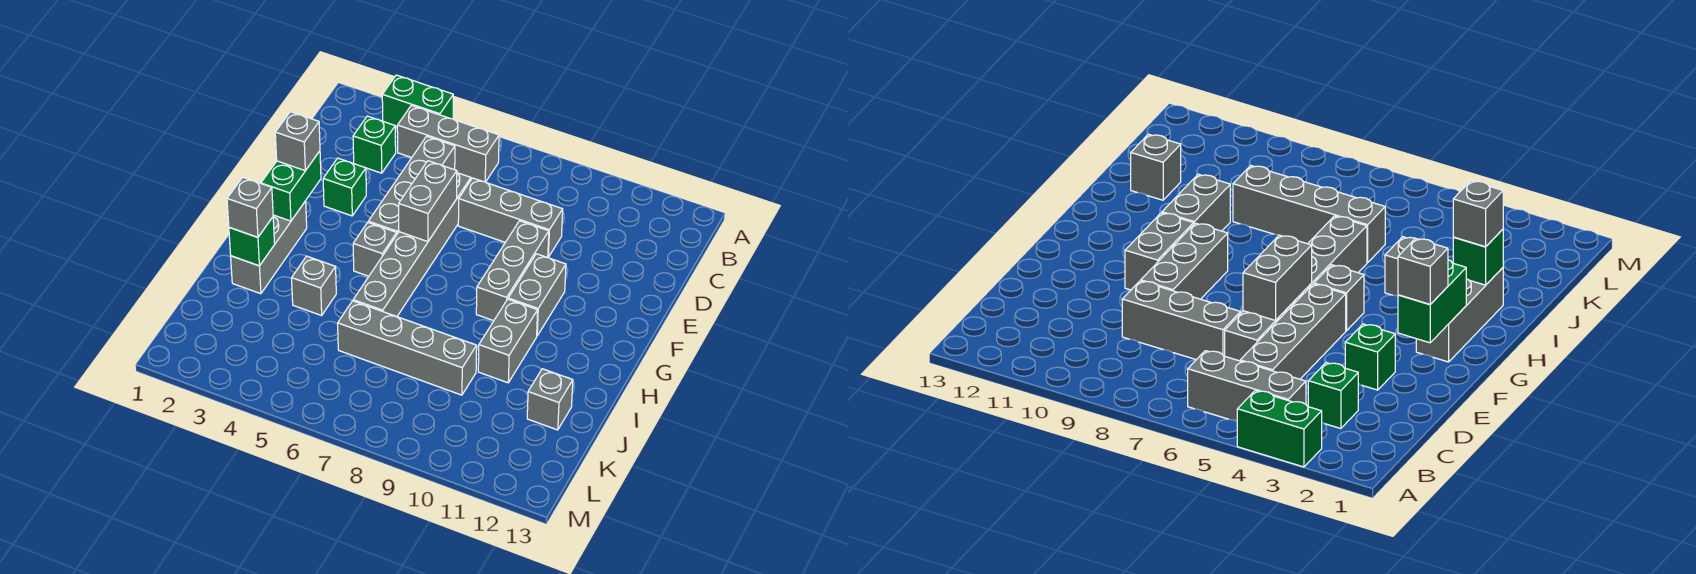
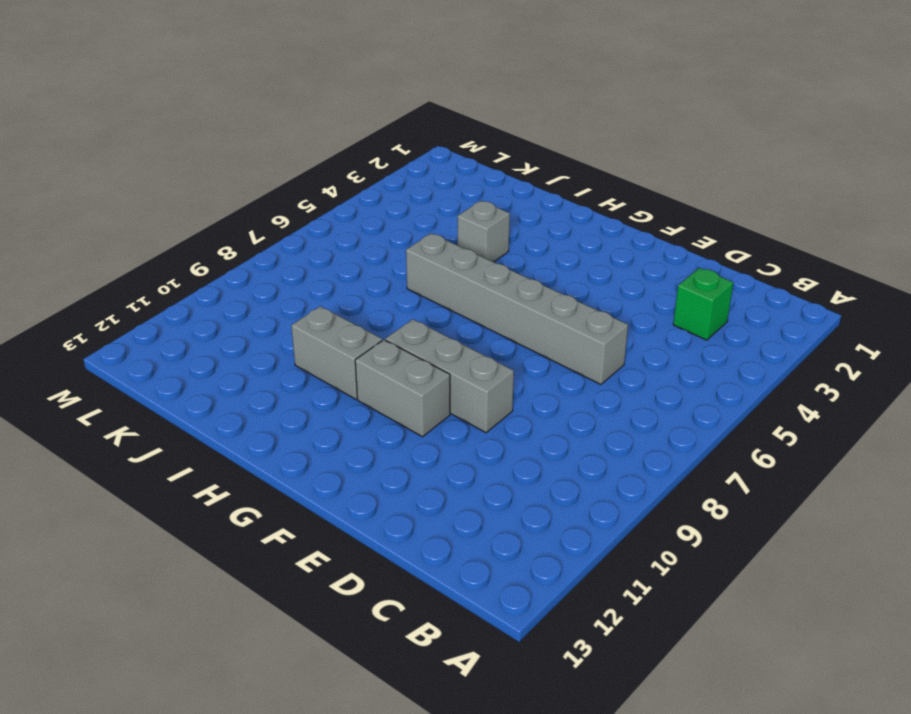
none -> green brick A3:A4 level 1
none -> grey brick B4:B6 level 1
none -> grey brick C5:F5 level 1

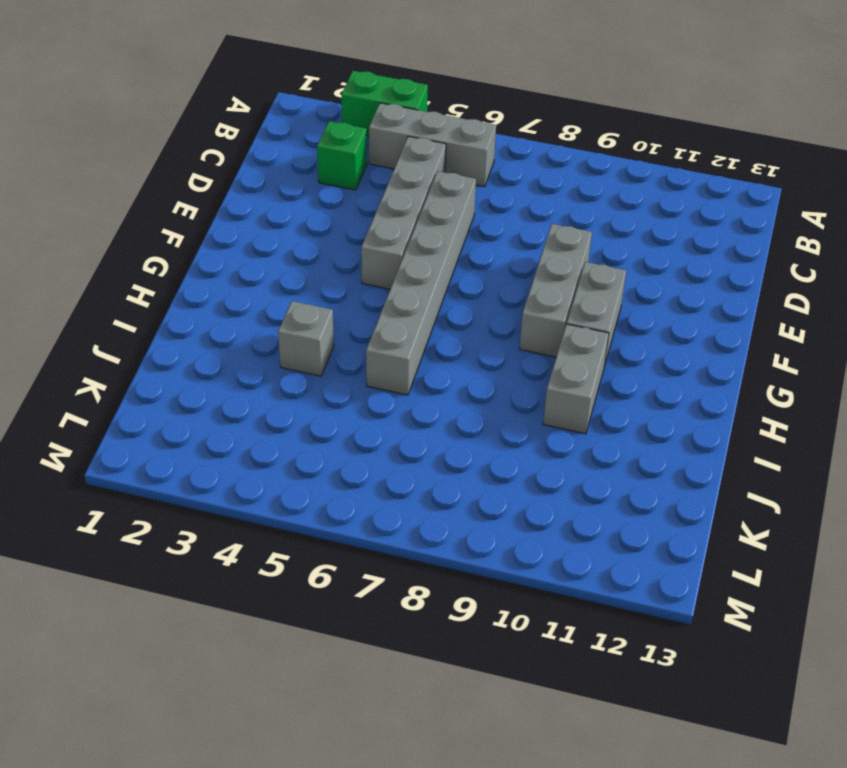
none -> grey brick D7:D9 level 1
none -> green brick E3 level 1
none -> grey brick G2:I2 level 1

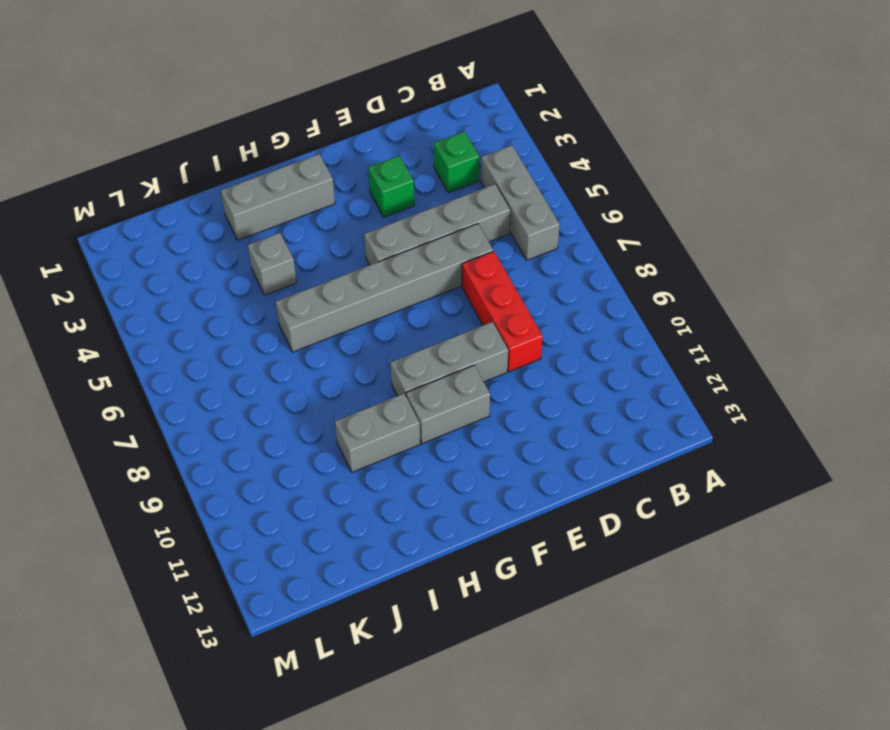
red brick D7:D9 level 1 -> grey brick D7:D9 level 1
none -> green brick A3:A4 level 1
none -> grey brick G5 level 1
none -> grey brick J6:J9 level 1

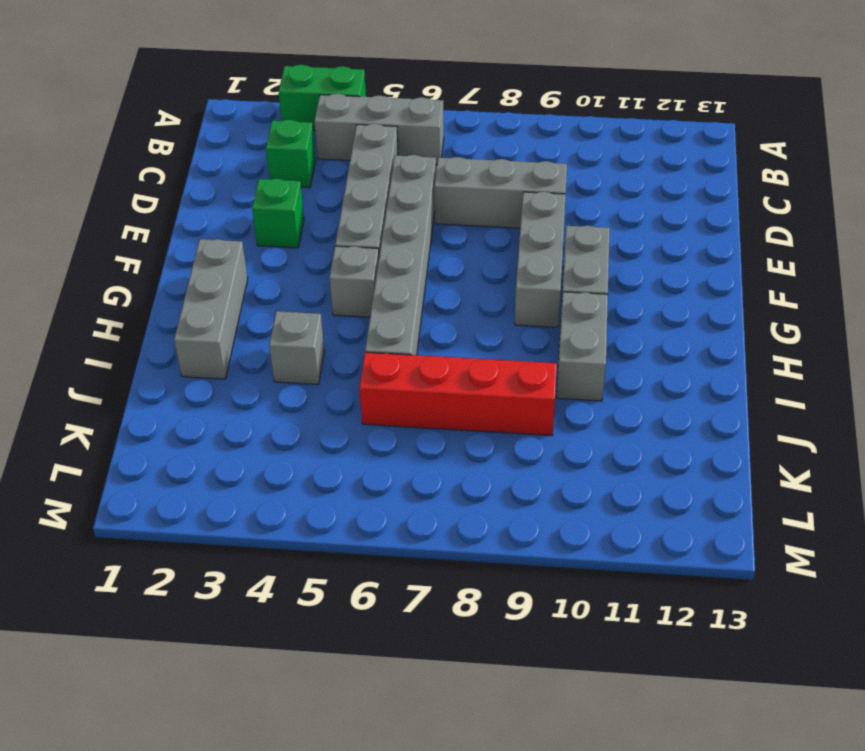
red brick J6:J9 level 1 -> grey brick J6:J9 level 1
none -> grey brick J12 level 1
none -> grey brick E6:F6 level 2
none -> green brick F2:G2 level 2

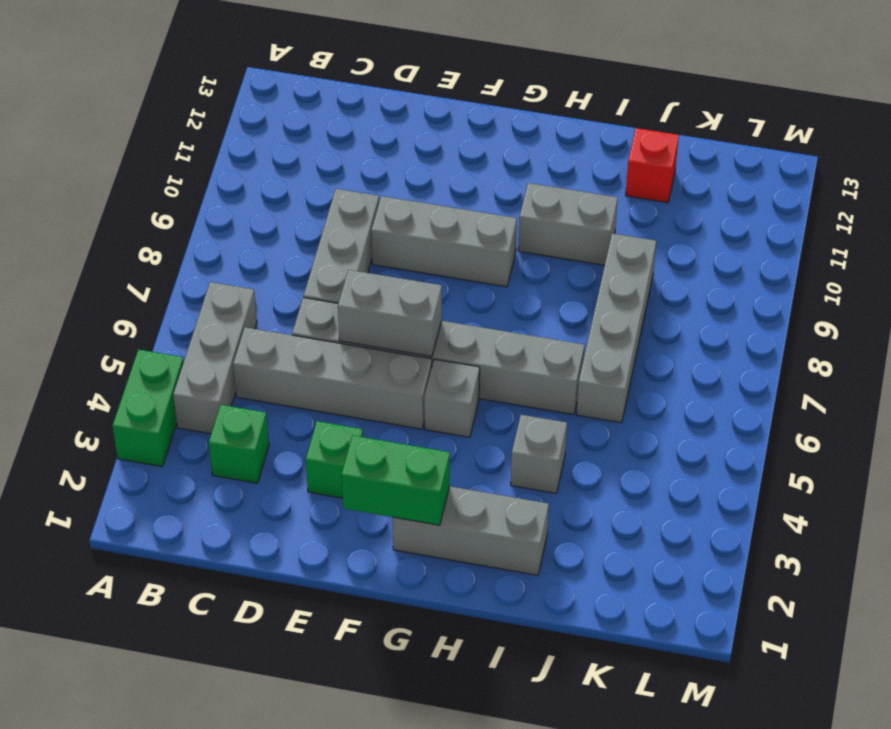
red brick J12 level 1 -> grey brick J12 level 1
none -> grey brick F10:G10 level 1
none -> green brick I2 level 2
none -> grey brick F2 level 3

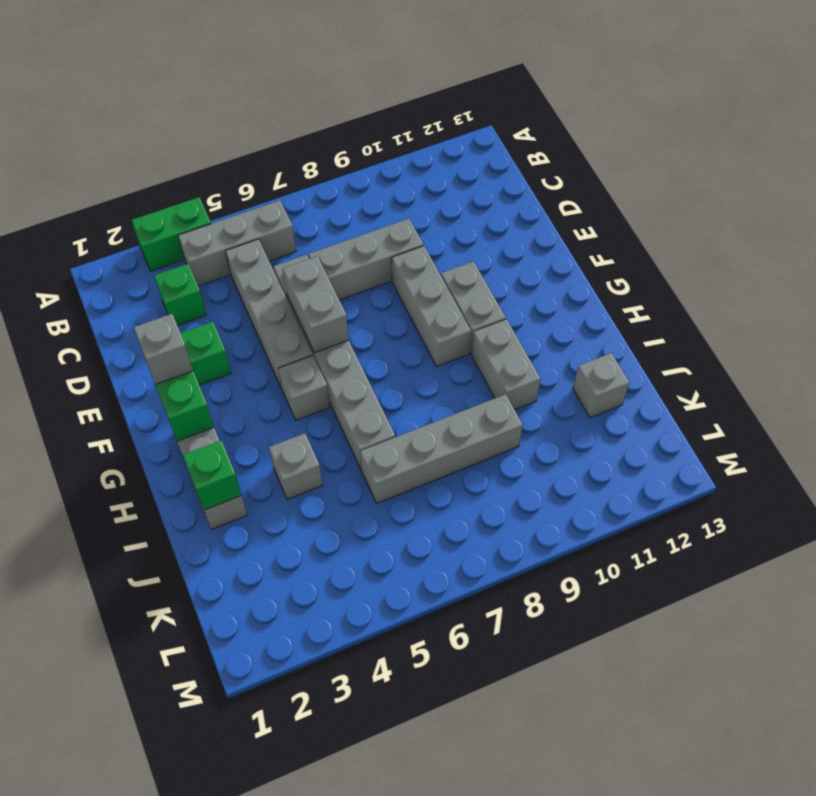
none -> grey brick I2 level 3

